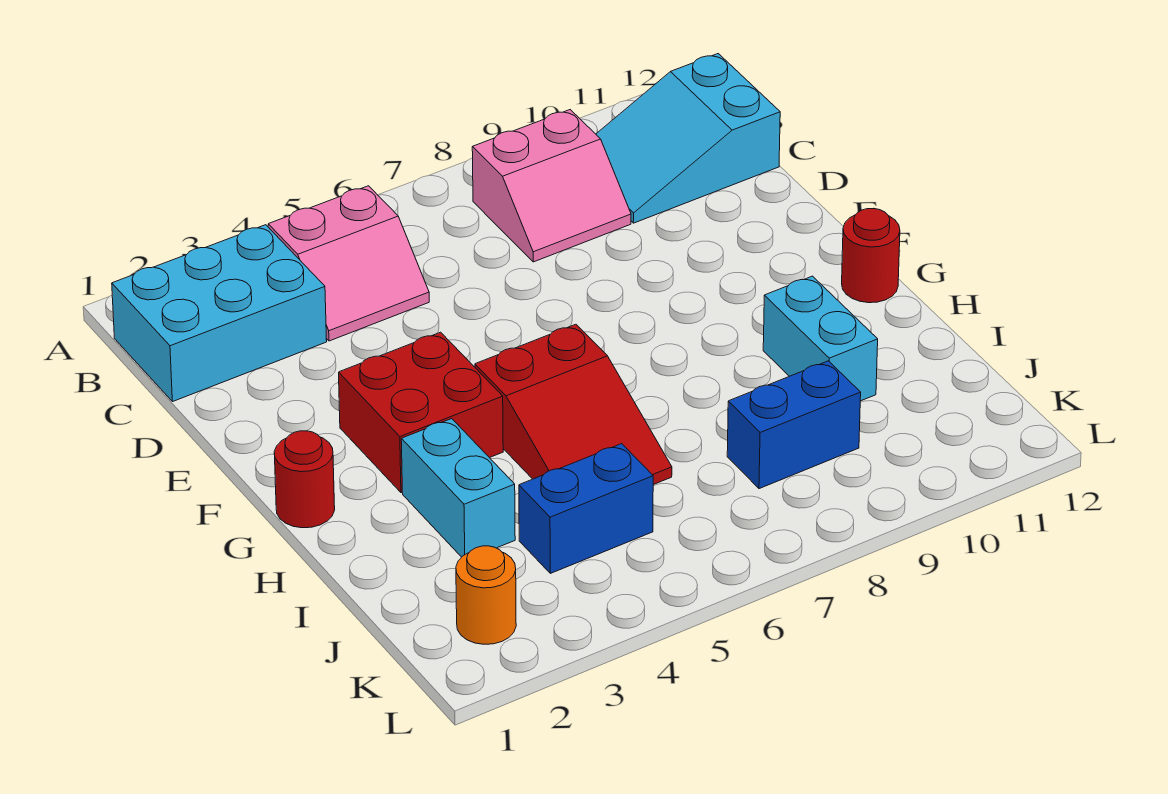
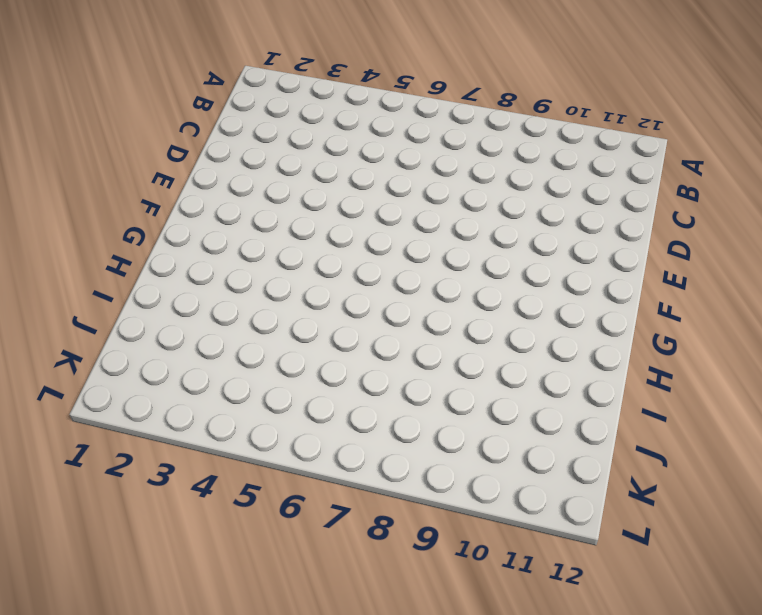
none -> cyan brick B1:C3 level 1
none -> pink slope B4:C5 level 1 top B
none -> pink slope B8:C9 level 1 top B

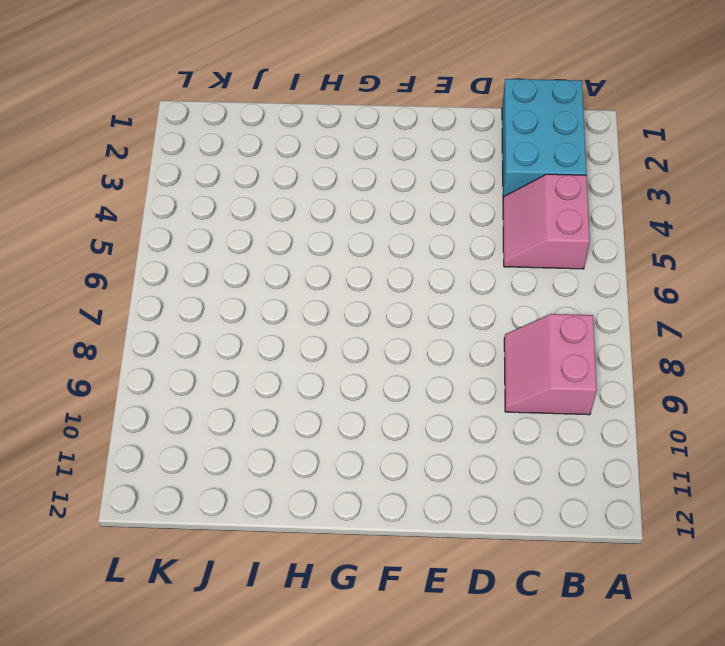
none -> cyan slope B10:C12 level 1 top 12
none -> red brick F3:G4 level 1
none -> red round brick G1 level 1

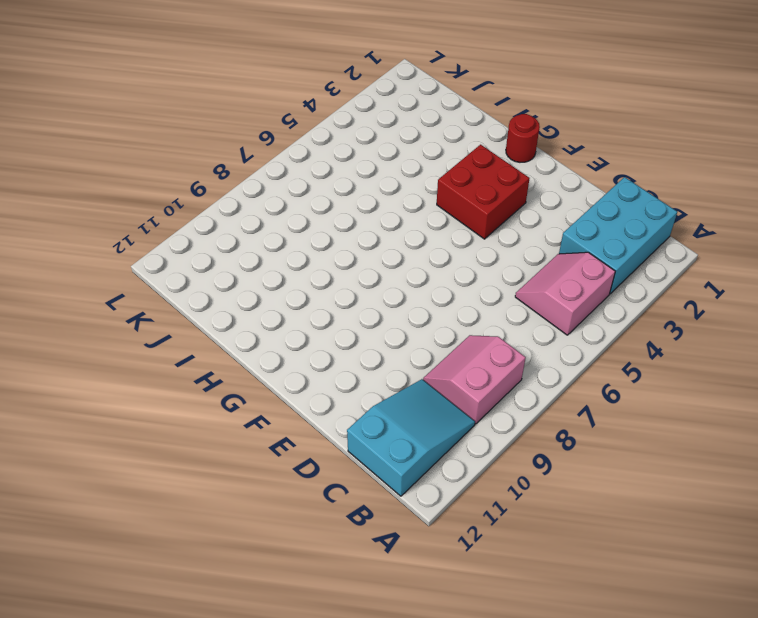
none -> red slope G5:I6 level 1 top G
none -> red round brick G12 level 1
none -> cyan brick H3:I3 level 1

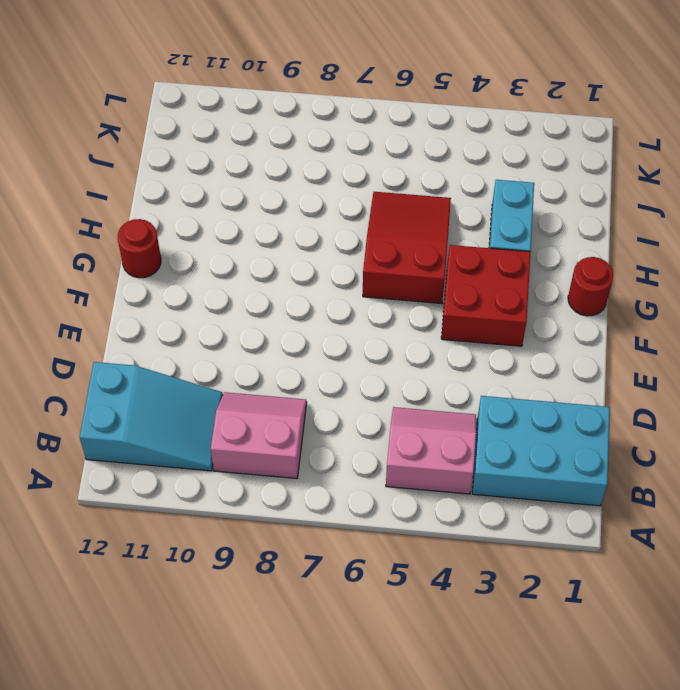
none -> cyan brick H10:I10 level 1
none -> blue brick J4:J5 level 1
none -> blue brick J8:J9 level 1

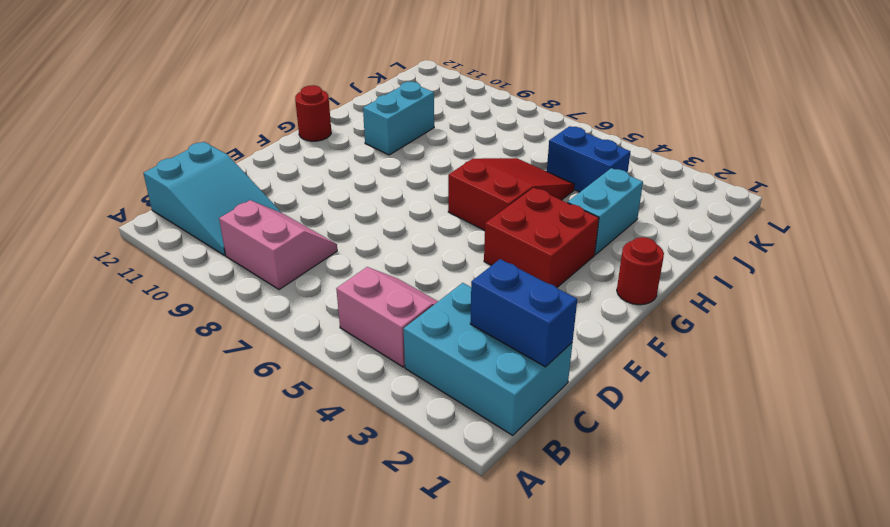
blue brick C1:C2 level 2 -> blue brick J8:J9 level 1
none -> orange round brick K2 level 1

